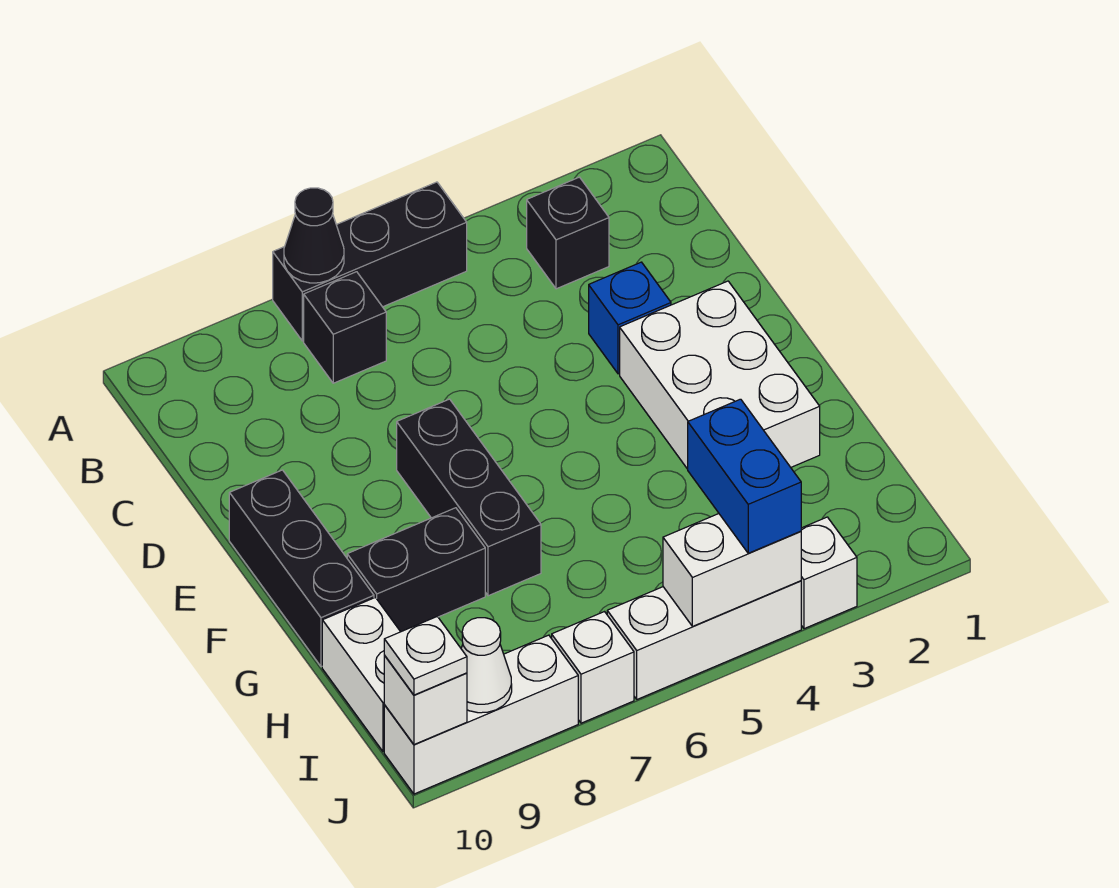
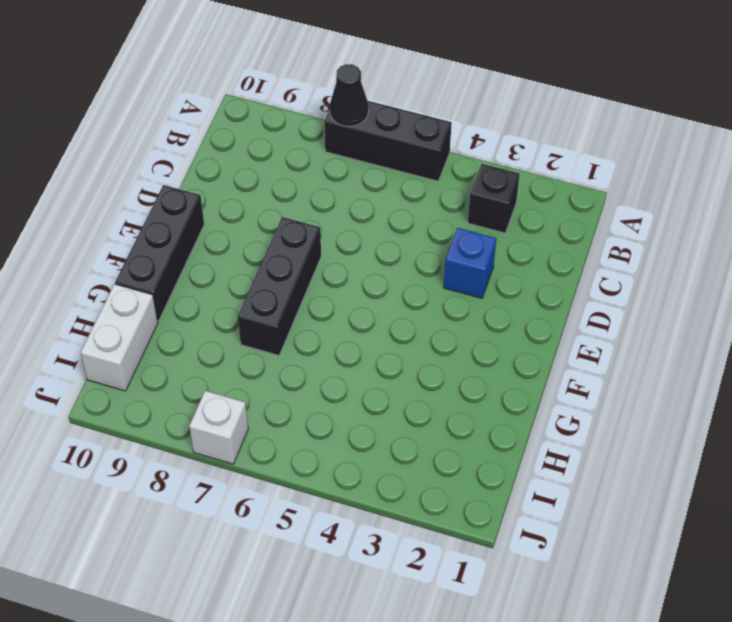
none -> black brick B7 level 1
none -> white brick E2:G3 level 1
none -> black brick G8:G9 level 1

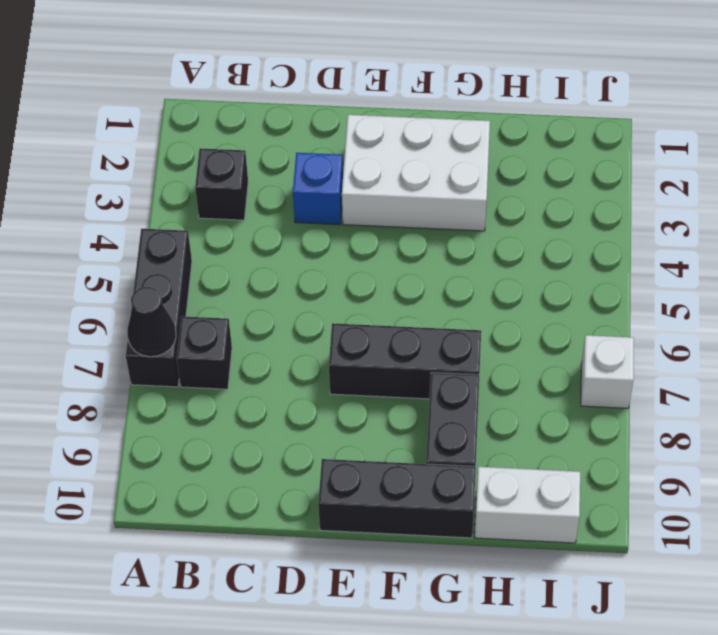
none -> white brick J3 level 1
none -> white brick J4:J6 level 1
none -> white brick J8:J10 level 1

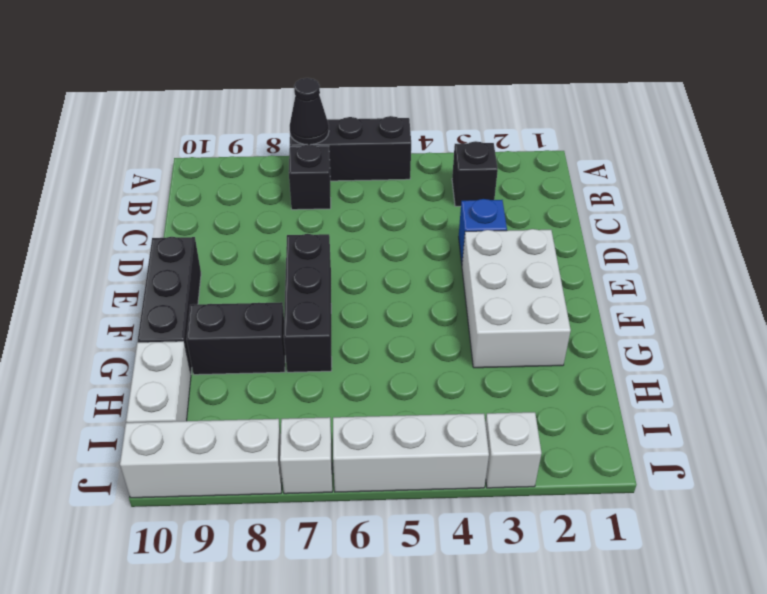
none -> white brick J4:J5 level 2
none -> white cone J9 level 2
none -> white brick J10 level 2

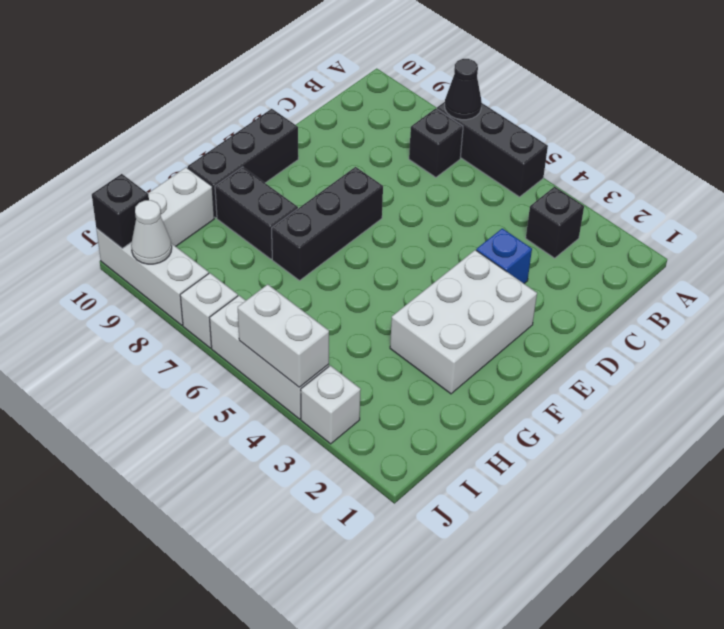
black brick J10 level 2 -> white brick J10 level 2
none -> blue brick I4:J4 level 3
none -> white plate J10 level 3

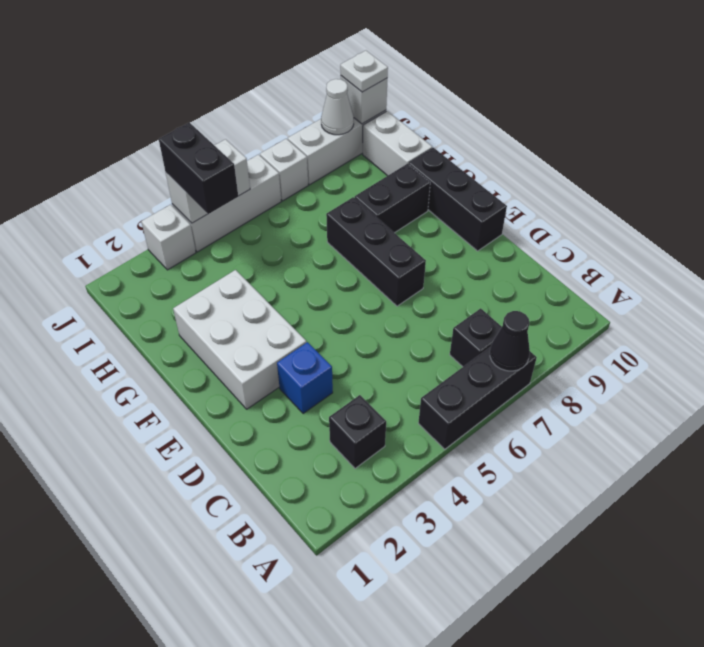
black brick I4:J4 level 3 -> blue brick I4:J4 level 3

